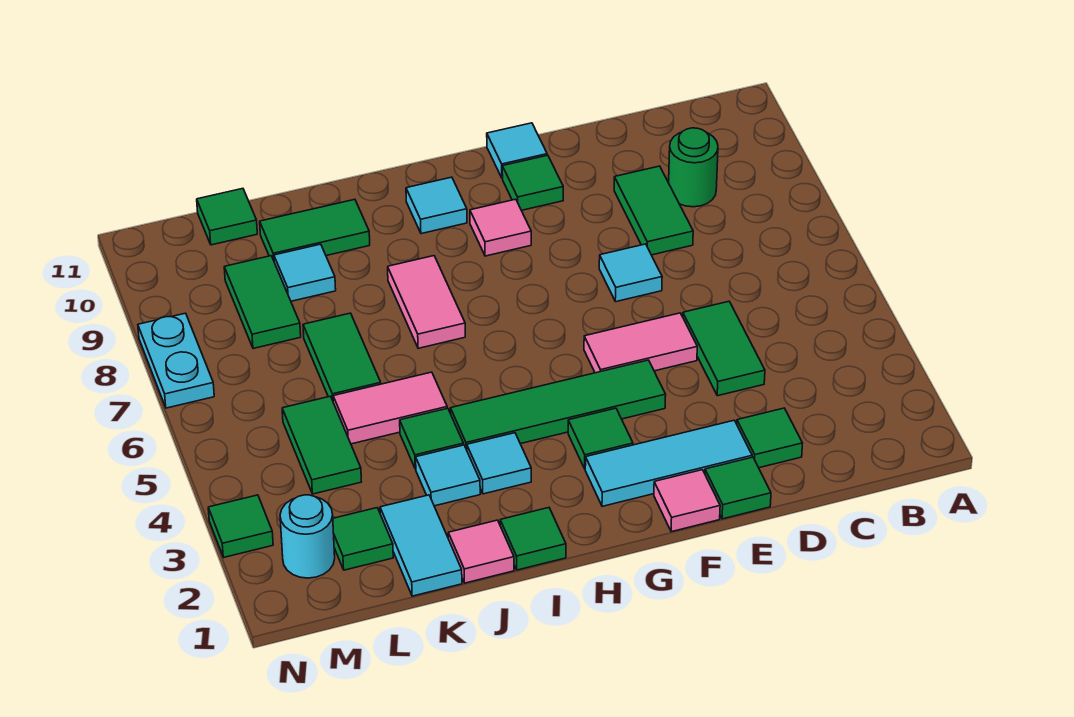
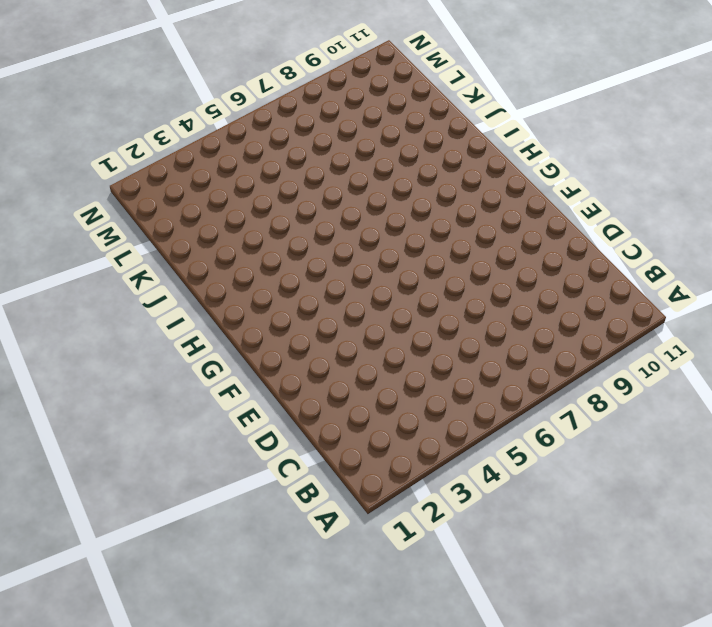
none -> green round brick C9 level 1
none -> green tile D2 level 1
none -> green tile D4:D5 level 1
none -> green tile D8:D9 level 1

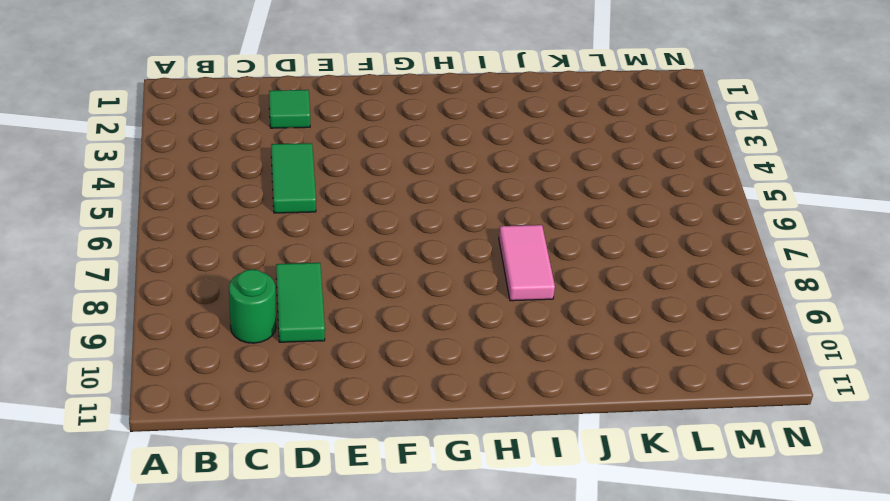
none -> green tile E1 level 1
none -> cyan tile E2:G2 level 1
none -> pink tile E5:F5 level 1
none -> cyan tile E7 level 1

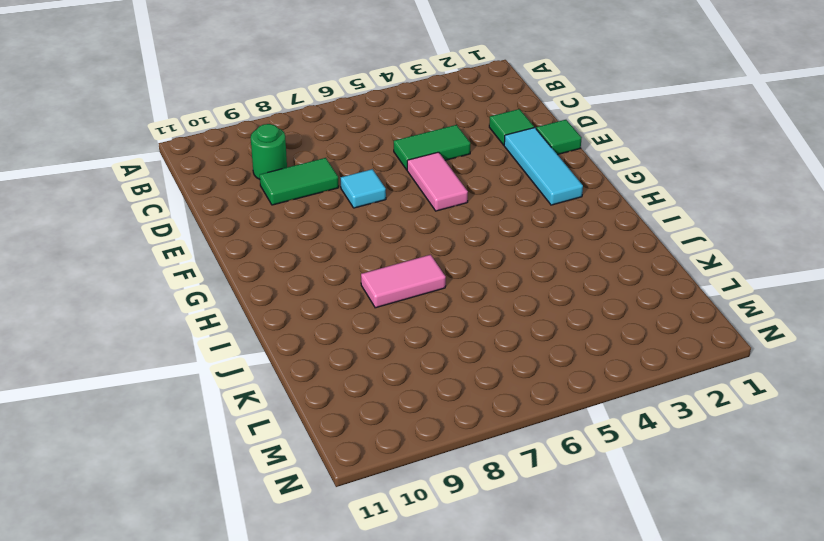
none -> pink tile F1 level 1
none -> green tile F4:I4 level 1
none -> green tile F10 level 1
none -> cyan tile F11 level 1

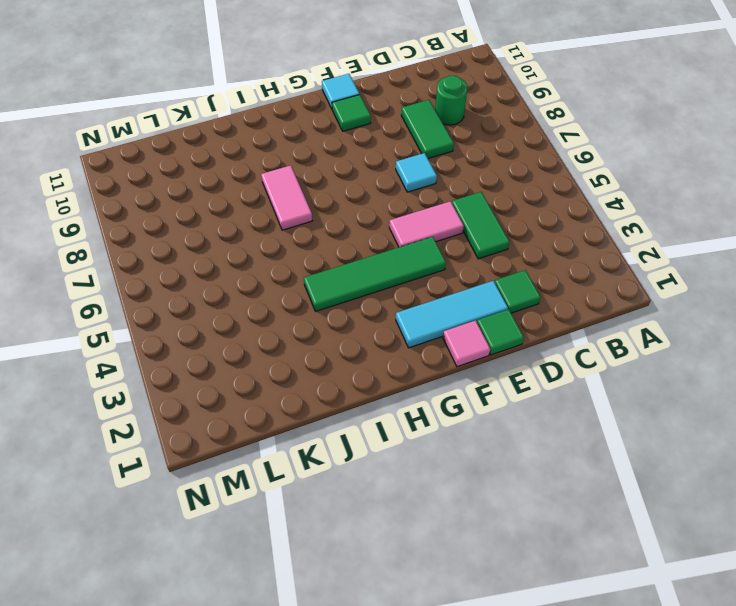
none -> green tile G3 level 1
none -> pink tile G9 level 1
none -> cyan tile H10 level 1
none -> green tile I1 level 1

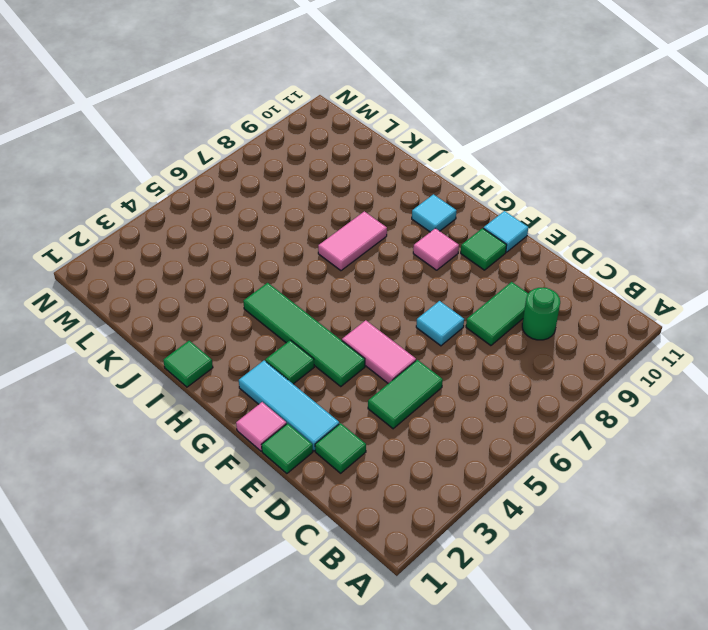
none -> cyan tile I3 level 1
none -> pink tile J1 level 1
none -> cyan tile J3 level 1
none -> green tile J4 level 1

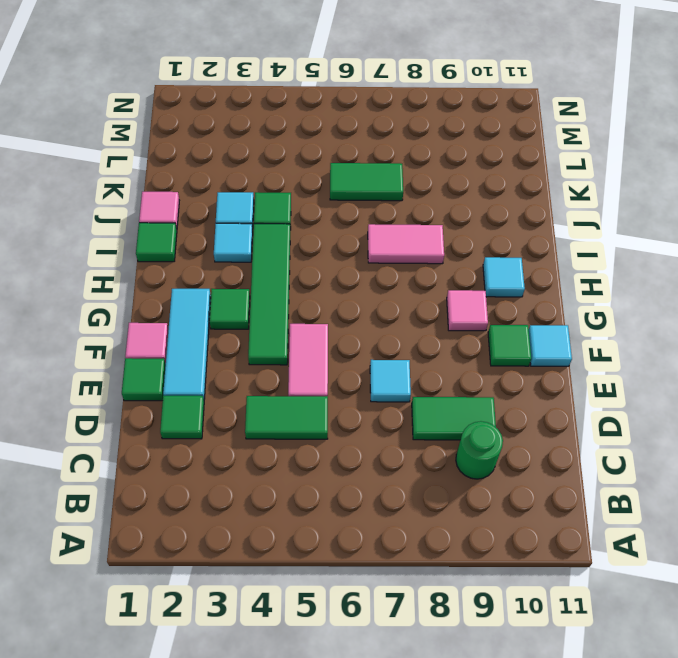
none -> pink tile J5:K5 level 1
none -> green tile J10:K10 level 1
none -> cyan tile K1:K2 level 1
none -> cyan tile K9 level 1

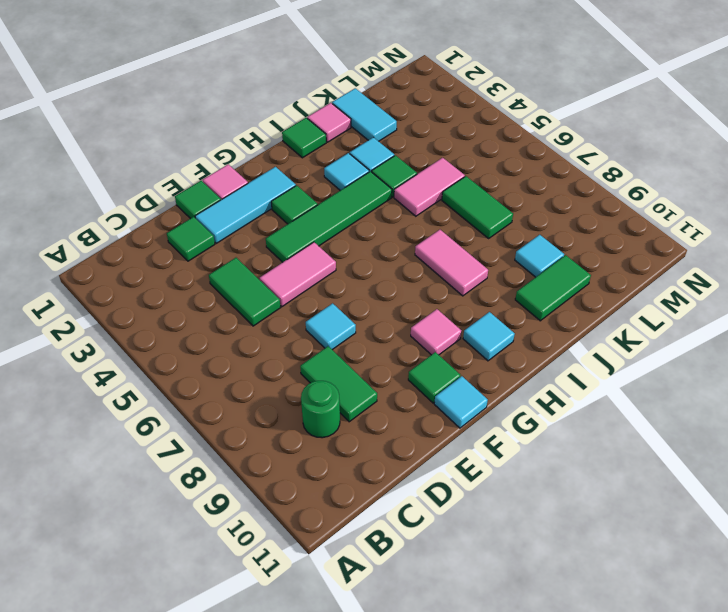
none -> green tile L2 level 1
none -> green tile L4:L5 level 1
none -> green tile L8:L9 level 1
none -> green tile L11 level 1

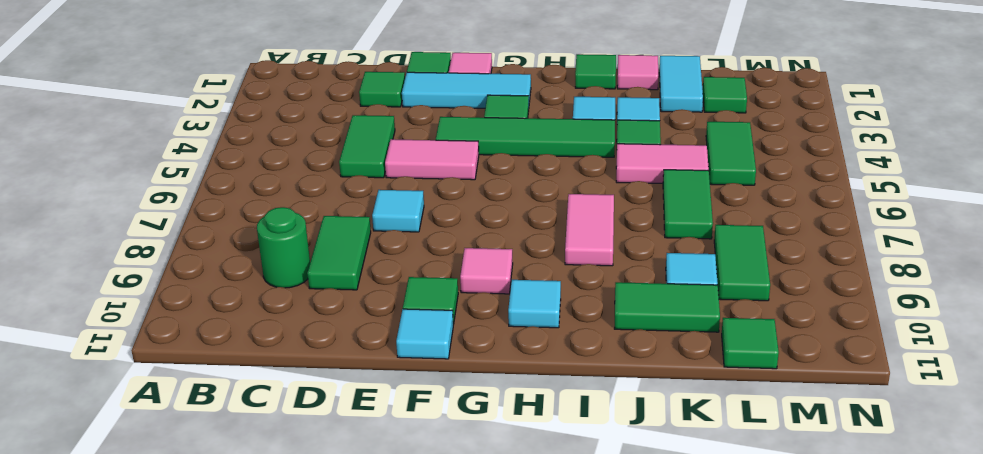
none -> cyan round brick M2 level 1
none -> green tile N3 level 1
none -> cyan plate N7:N8 level 1

